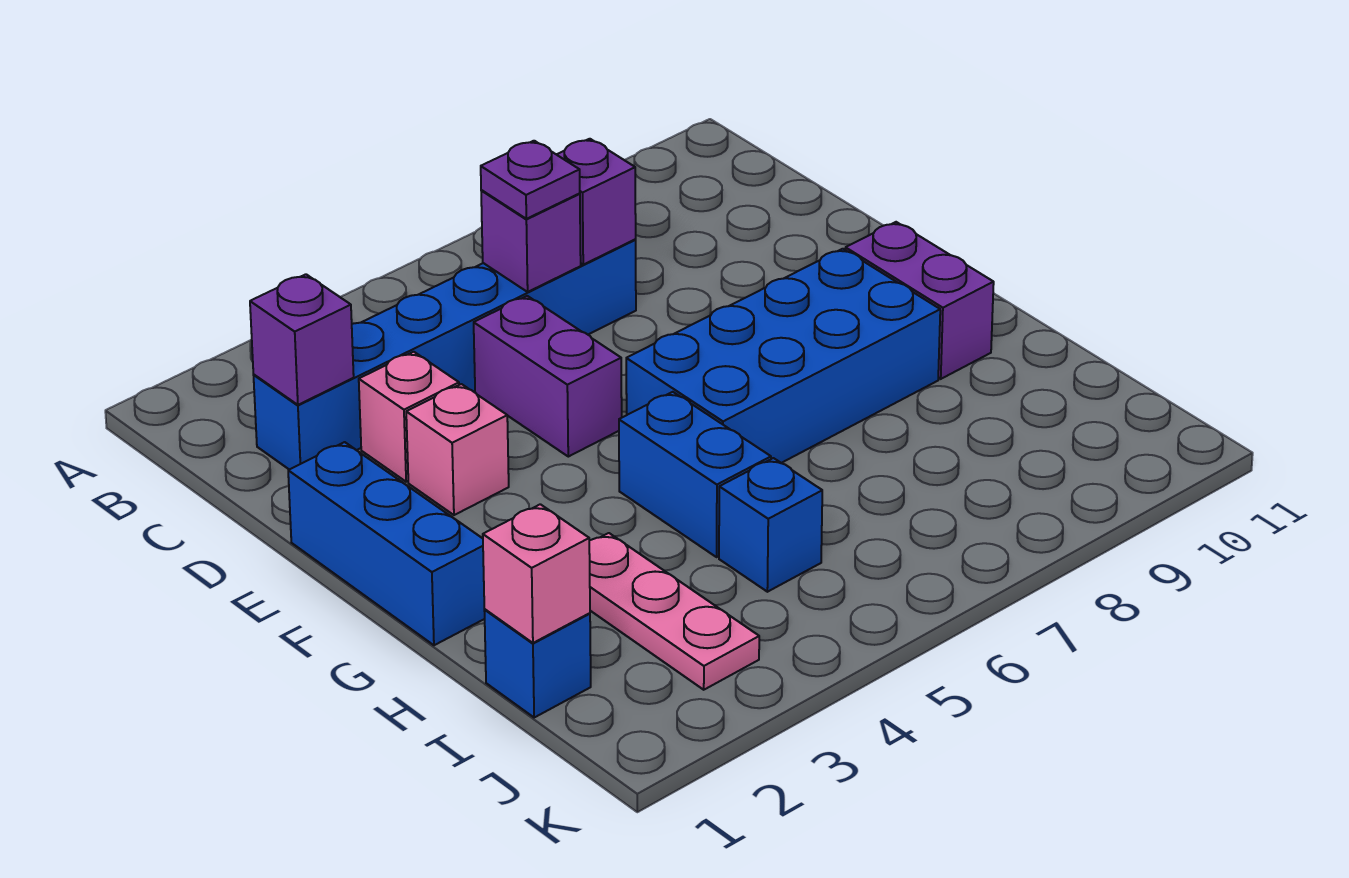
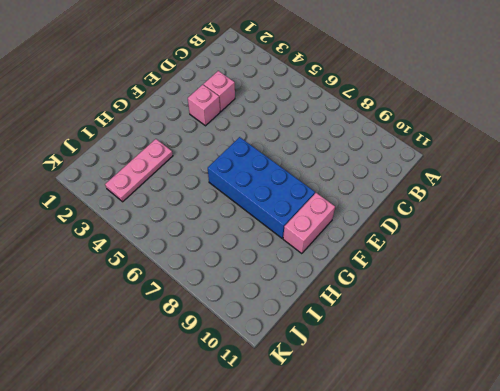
pink brick F10:G10 level 1 -> purple brick F10:G10 level 1
none -> blue brick C2:C7 level 1
none -> purple brick D5:E5 level 1
none -> blue brick E1:G1 level 1

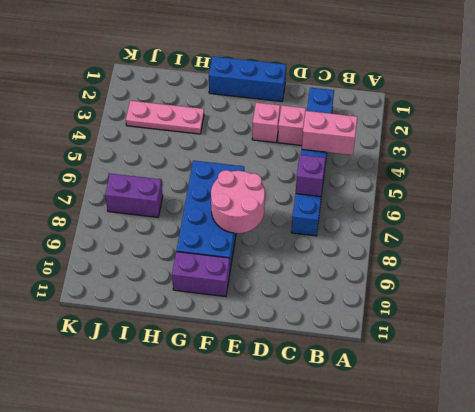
pink brick B4:C4 level 2 -> none
pink round brick E7:F8 level 2 -> none
purple brick I7:J7 level 1 -> purple brick D5:E5 level 1
none -> blue brick G5:H5 level 1
none -> blue brick I1 level 1
none -> blue brick I5 level 1

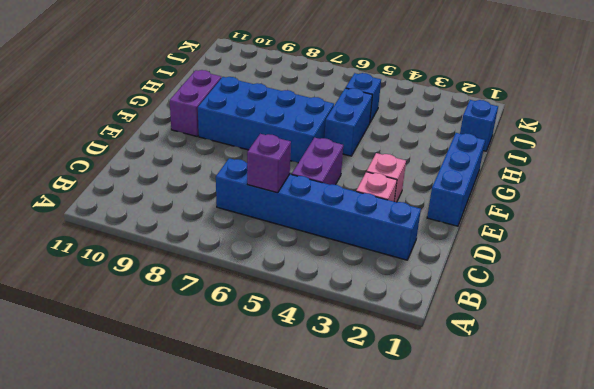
none -> pink plate H3:J3 level 1
none -> purple brick C2 level 2
none -> purple brick C7 level 2

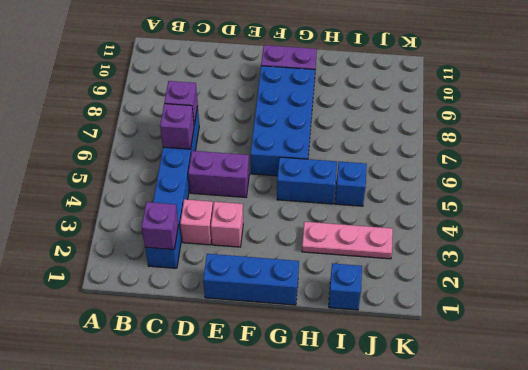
none -> pink brick I1 level 2
none -> purple plate C6 level 3

